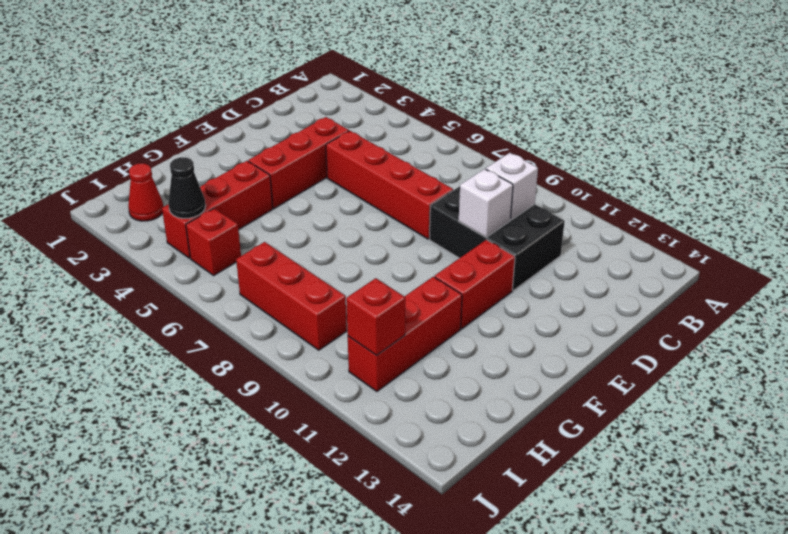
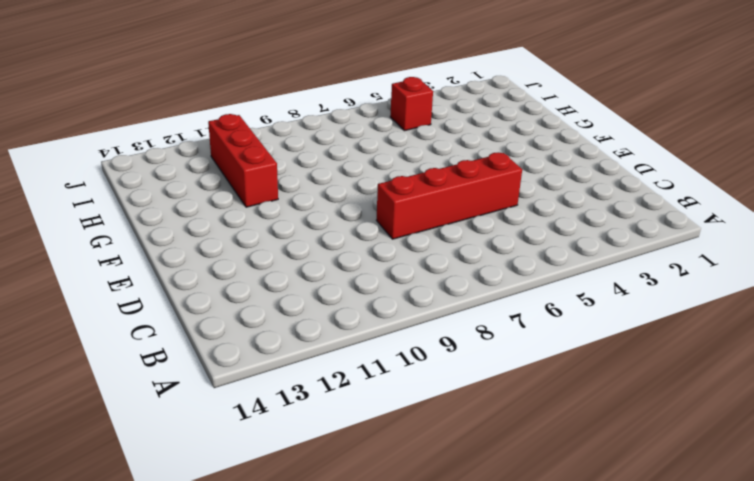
none -> black brick C9:D11 level 1
none -> red brick D4:F4 level 1
none -> red brick E11:F11 level 1

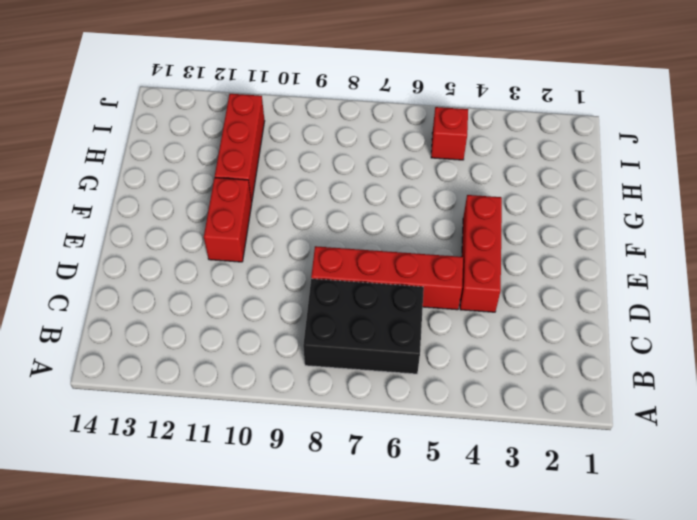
black brick B6:C8 level 1 -> black brick C9:D11 level 1
none -> red brick G4:I4 level 1
none -> red cone I2 level 1
none -> red brick I7:I9 level 1

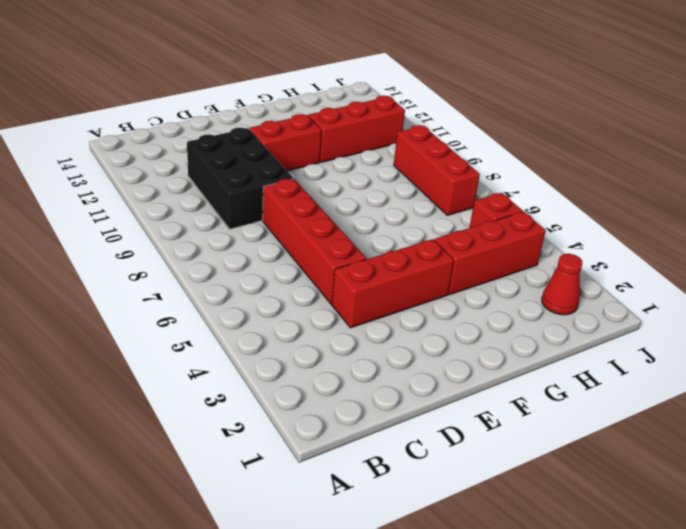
none -> white brick C10 level 2
none -> white brick D10 level 2
none -> black cone I4 level 2

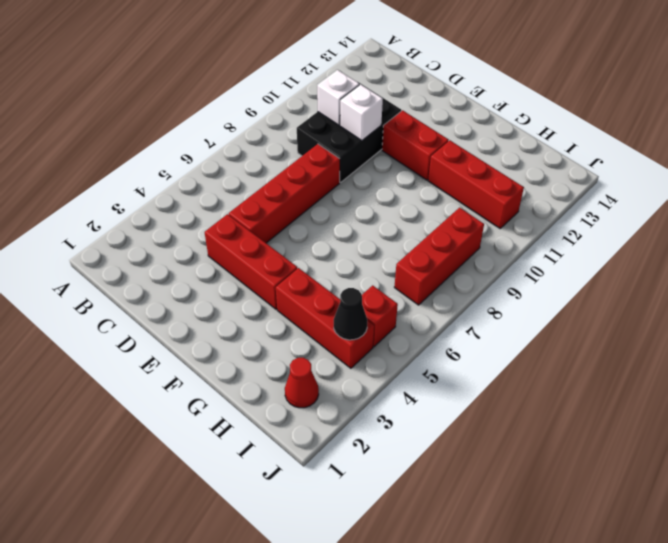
none -> red brick I11 level 2

